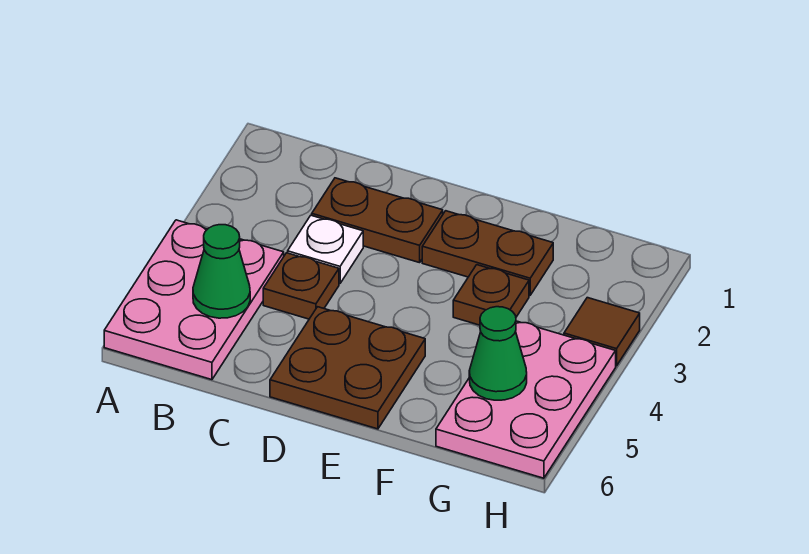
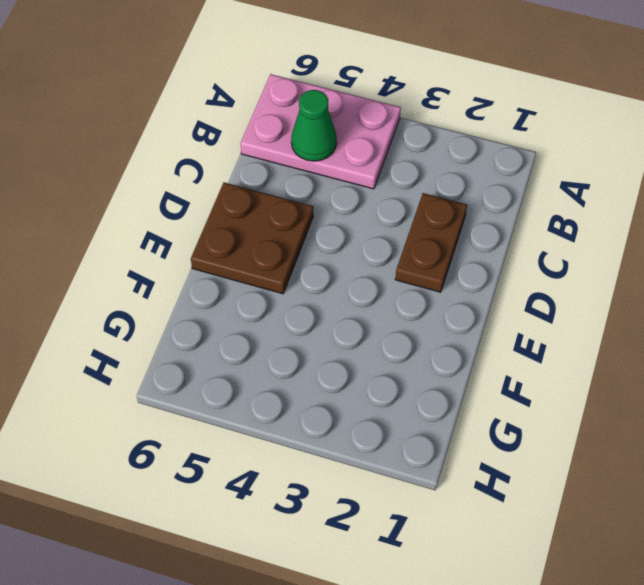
none -> white plate C3 level 1
none -> brown plate C4 level 1

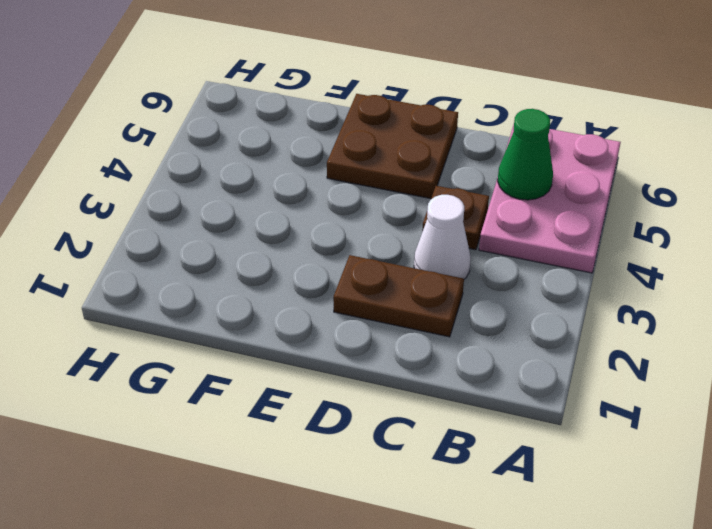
white cone C3 level 1 -> white plate C3 level 1
none -> brown plate E2:F2 level 1
none -> brown plate F3 level 1

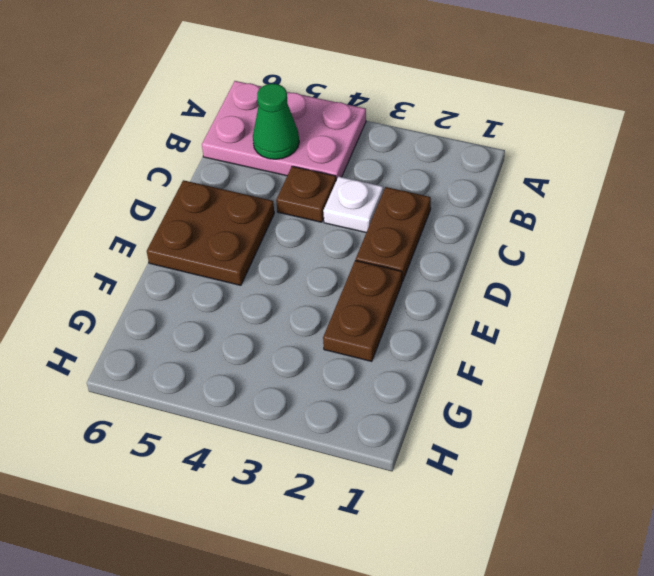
none -> brown plate F3 level 1
none -> pink plate G4:H6 level 1

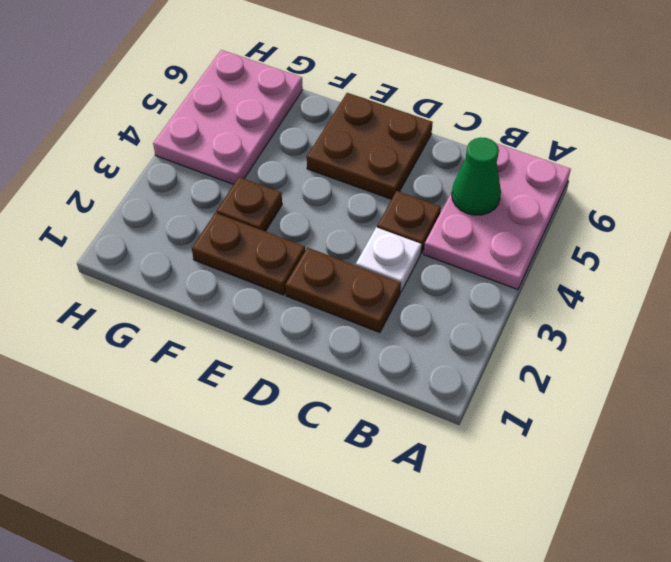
none -> brown tile H3 level 1
none -> green cone G5 level 2

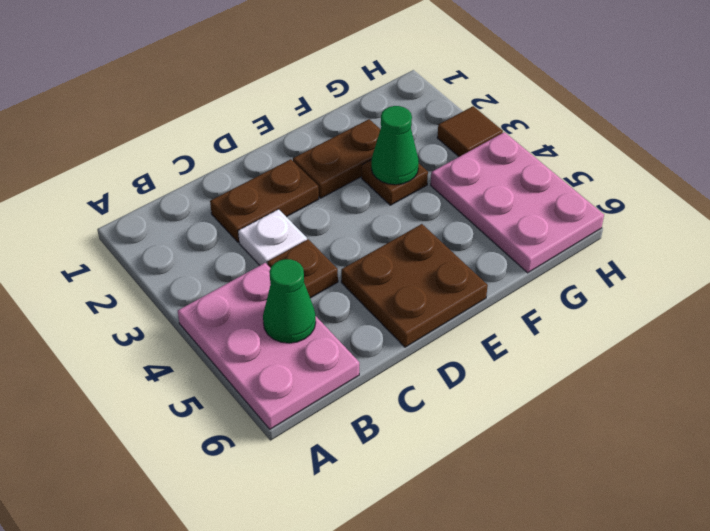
green cone F3 level 2 -> green cone G5 level 2

